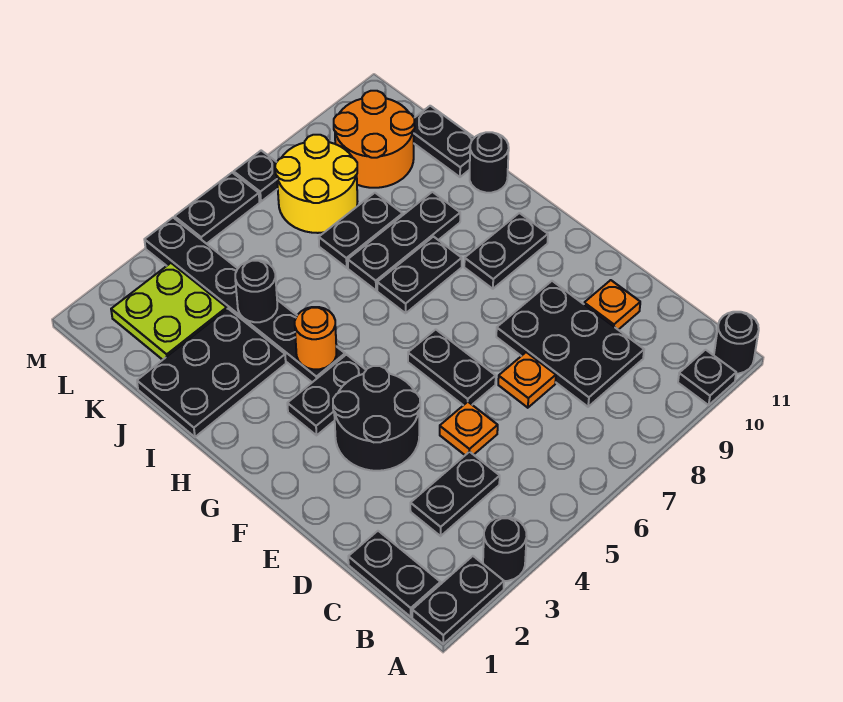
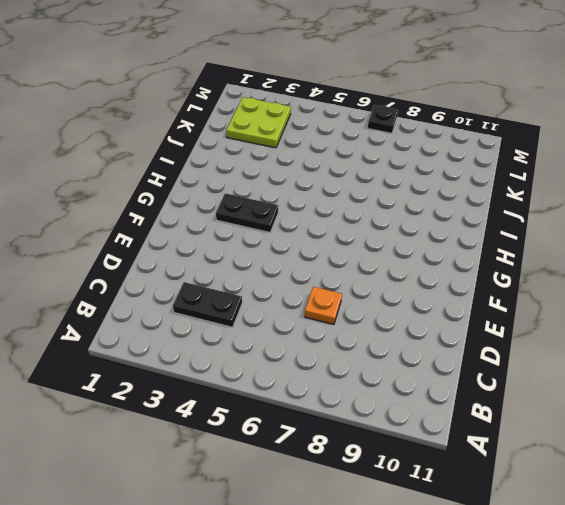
none -> black plate A1:A2 level 1
none -> black round brick A3 level 1
none -> black plate A10 level 1

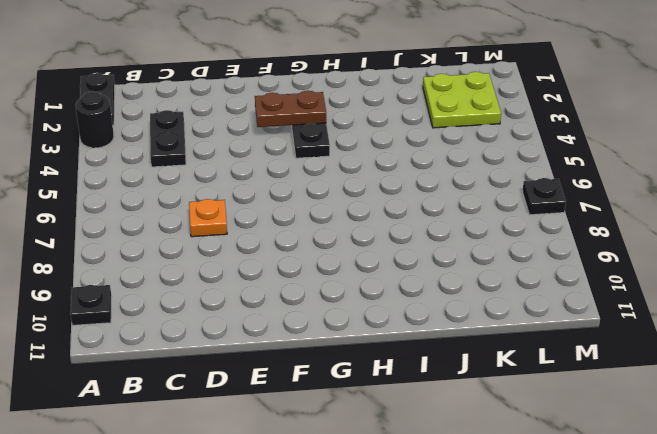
brown plate F3:G3 level 2 -> none
none -> black round brick A11 level 1
none -> black plate B1:C1 level 1
none -> black plate C8:E9 level 1

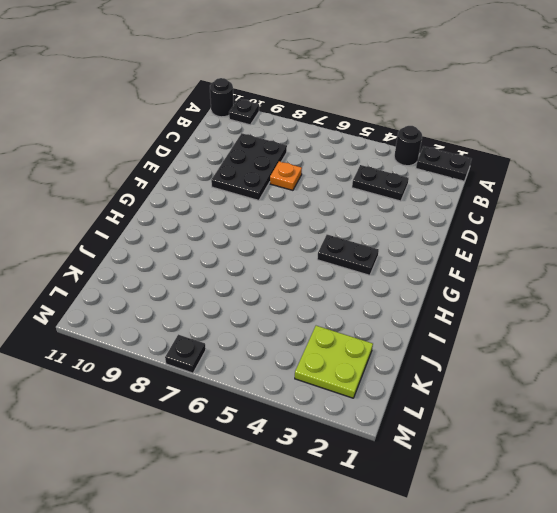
none -> black plate B1:C1 level 1
none -> orange plate D5 level 1
none -> orange plate D10 level 1

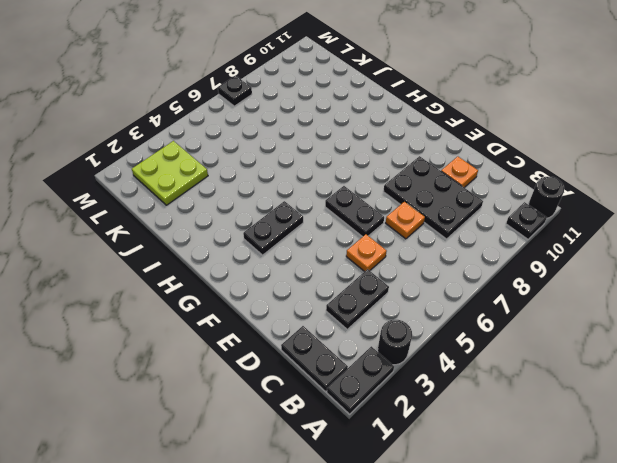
none -> black round brick E3:F4 level 1
none -> black plate G9:G10 level 1
none -> black plate H4:M4 level 1

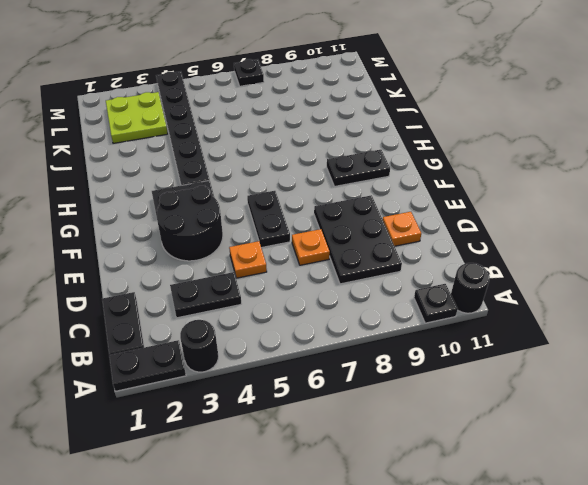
none -> black plate H7:H8 level 1
none -> black plate I1:J3 level 1
none -> black plate I7:I9 level 1

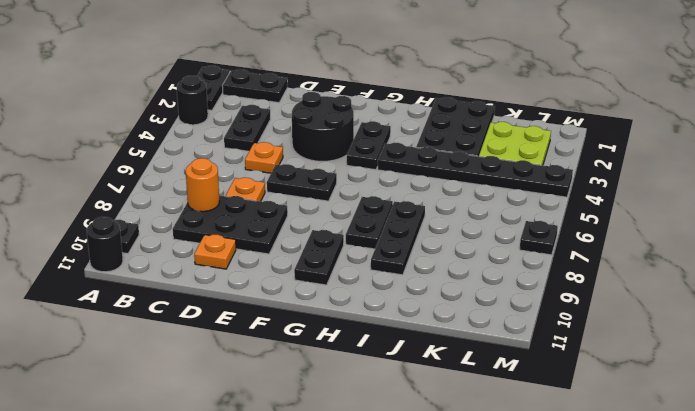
orange round brick C8 level 2 -> orange round brick H4 level 2
none -> black round brick I11 level 1
none -> black plate J7:J8 level 1
none -> black plate J11:K11 level 1

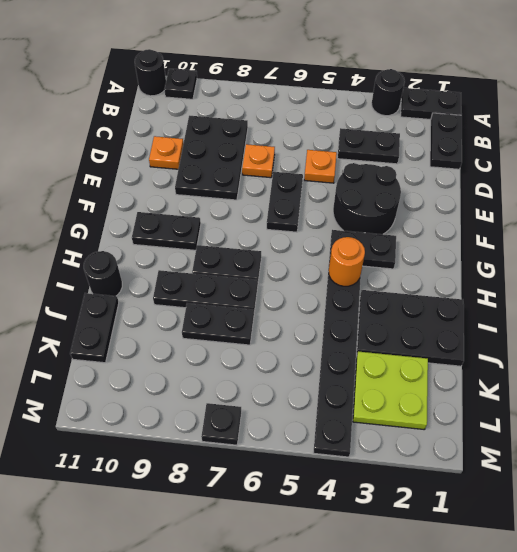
none -> yellow round brick K7:L8 level 1
none -> orange round brick K9:L10 level 1
none -> black plate M5:M6 level 1

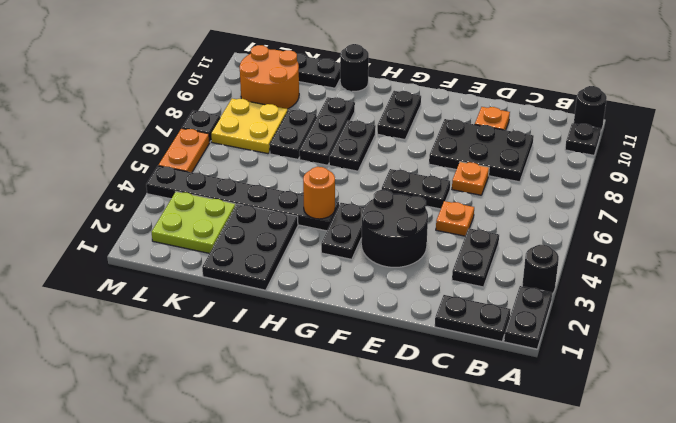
yellow plate K7:L8 level 1 -> yellow round brick K7:L8 level 1
orange plate M5:M6 level 1 -> black plate M5:M6 level 1
none -> black round brick J4 level 2

